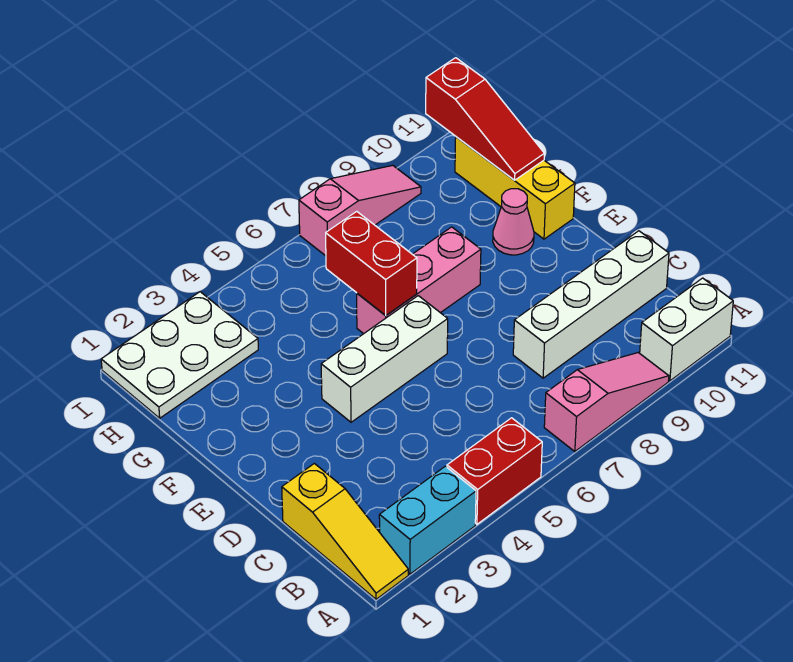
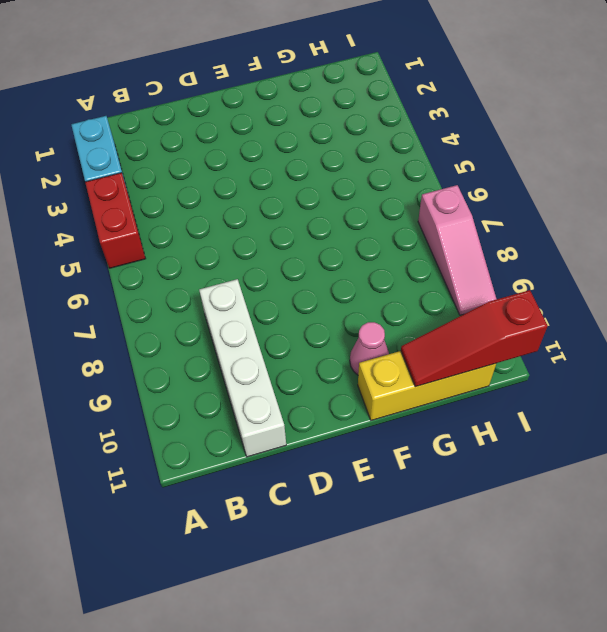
none -> yellow slope A1:C1 level 1 top C
none -> pink slope A7:A9 level 1 top 7
none -> white brick A10:A11 level 1

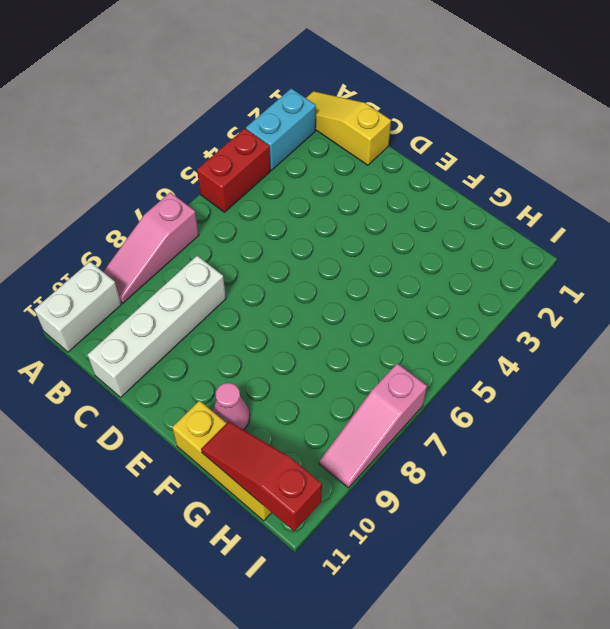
none -> white brick E4:E6 level 1
none -> pink brick F6:F8 level 1
none -> white plate H1:I3 level 1

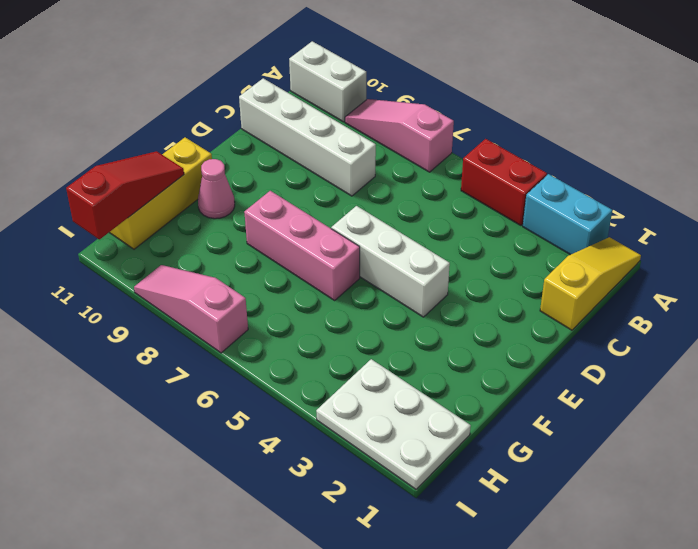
none -> red brick F6:G6 level 2

